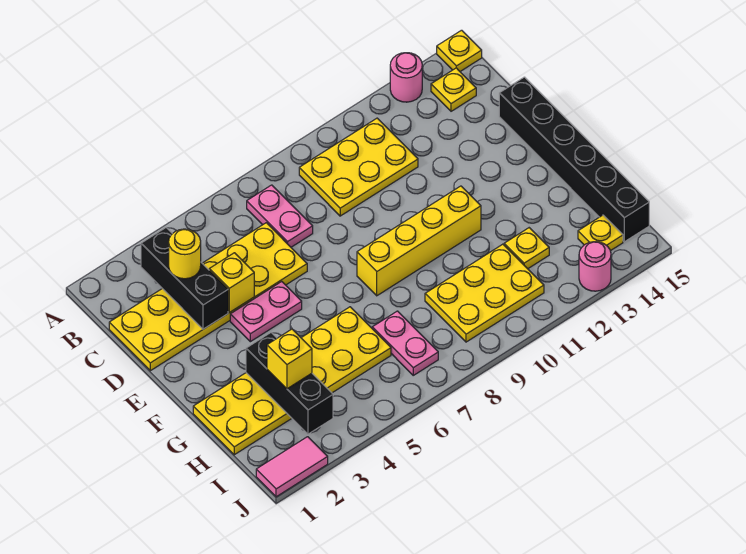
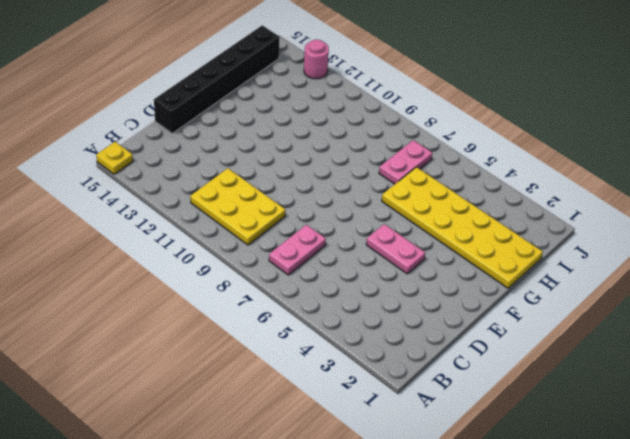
none -> pink round brick A13 level 1
none -> yellow plate B14 level 1
none -> yellow plate C1:D6 level 1

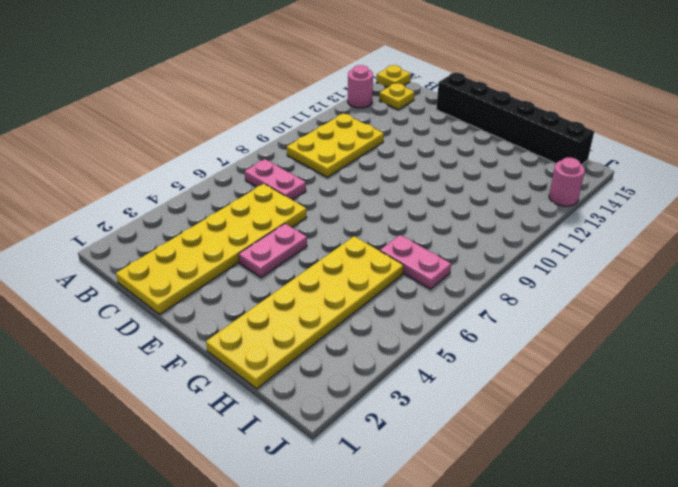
none -> yellow brick F8:F11 level 1
none -> yellow plate H9:I11 level 1
none -> yellow plate H12 level 1

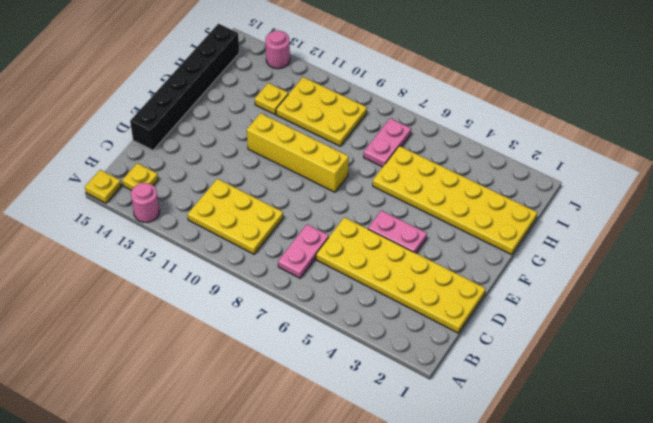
none -> yellow plate I14 level 1
none -> pink tile J1:J2 level 1
none -> black brick B3:D3 level 2

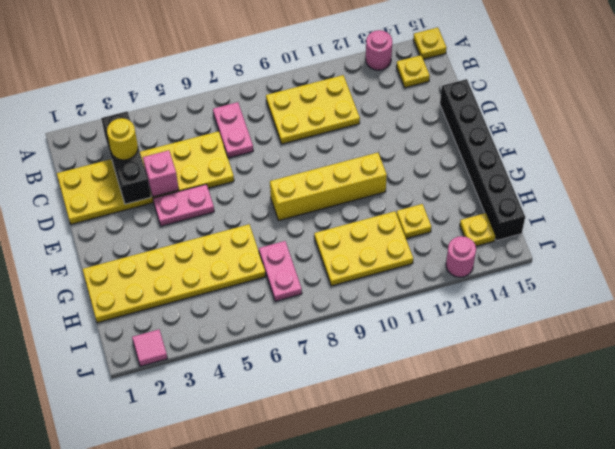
pink brick D4 level 2 -> yellow brick D4 level 2
pink tile J2 level 1 -> pink tile J1:J2 level 1
none -> black brick G3:I3 level 2
none -> yellow brick H3 level 3

